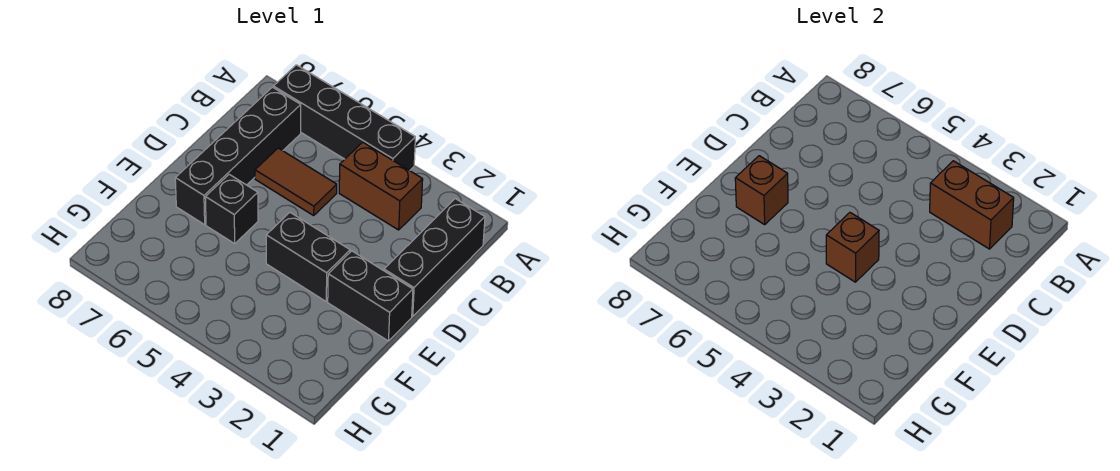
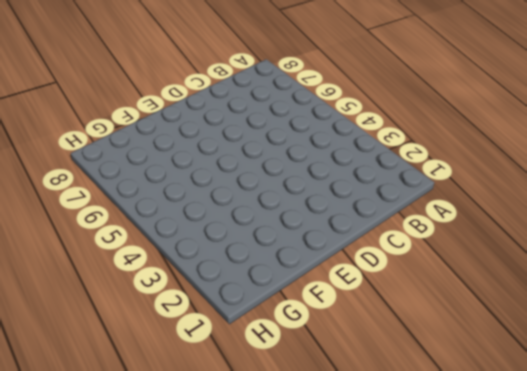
none -> black brick A4:A7 level 1
none -> black brick B1:D1 level 1

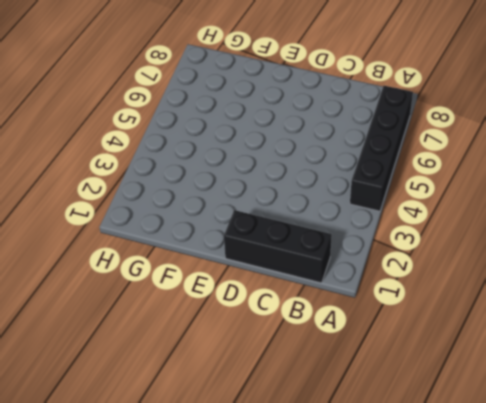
none -> brown brick B3:B4 level 1
none -> black brick B7:E7 level 1

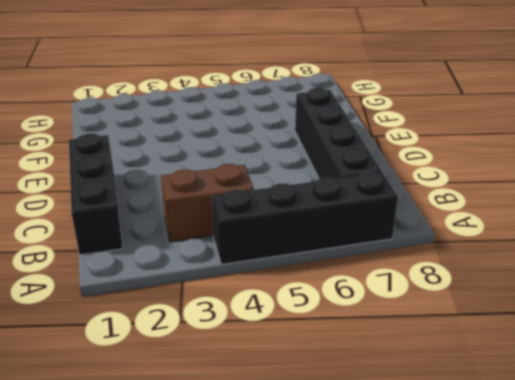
none -> brown tile C5:C6 level 1
none -> black brick E1:E2 level 1

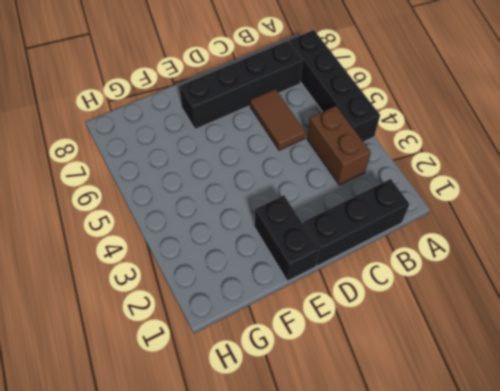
none -> black brick E3:E4 level 1
none -> black brick E6 level 1

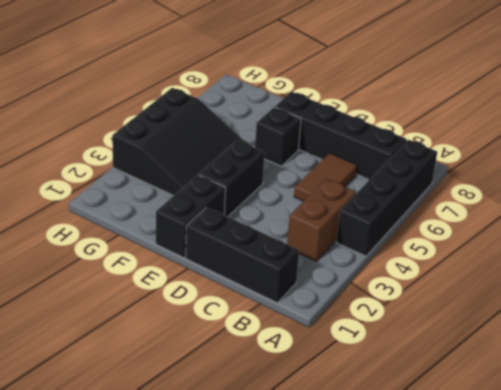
black slope F3:H5 level 1 top H -> none
none -> brown brick B2:B3 level 2
none -> brown brick E4 level 2

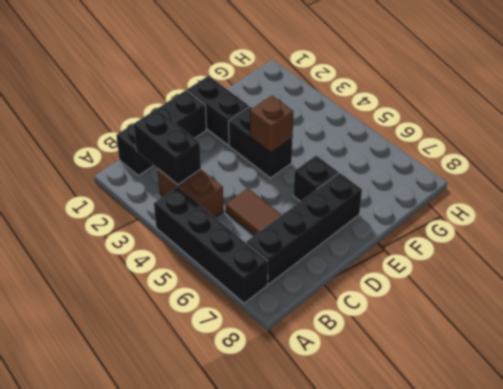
black brick B2:B3 level 2 -> brown brick B2:B3 level 2
none -> brown brick E7 level 2

